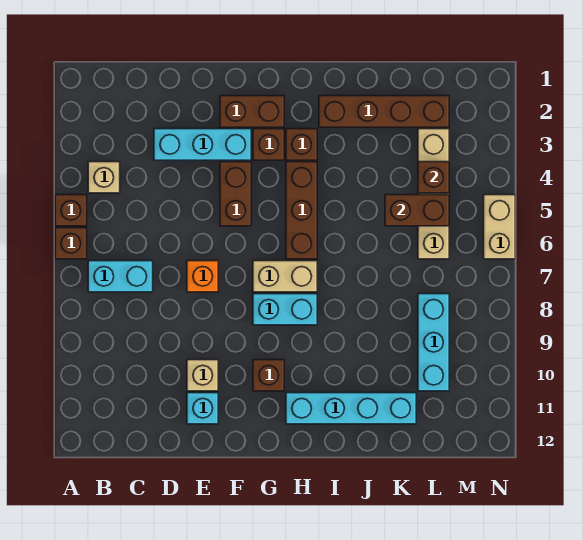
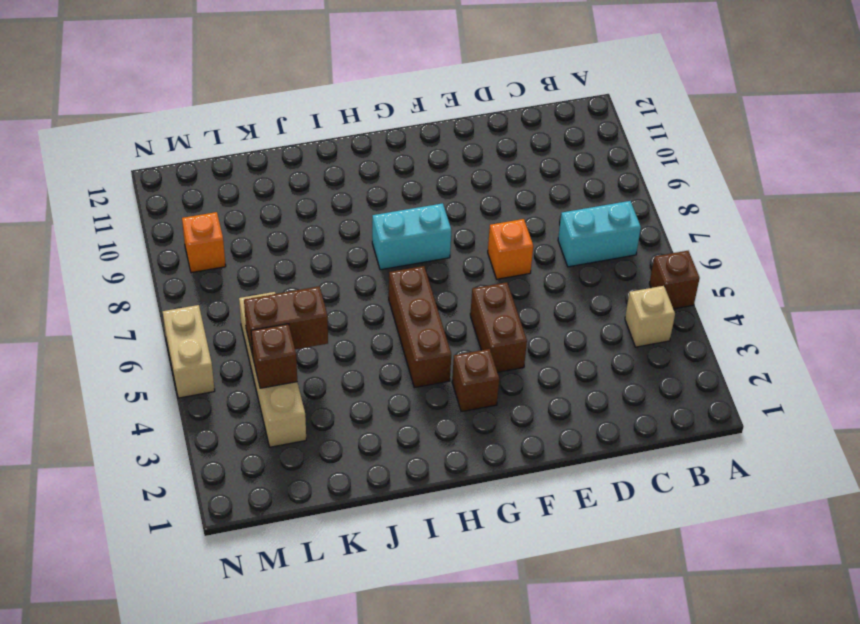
orange brick M9 level 1 -> none
none -> brown brick A6 level 1
none -> cyan brick D3:F3 level 1
none -> tan brick E10 level 1

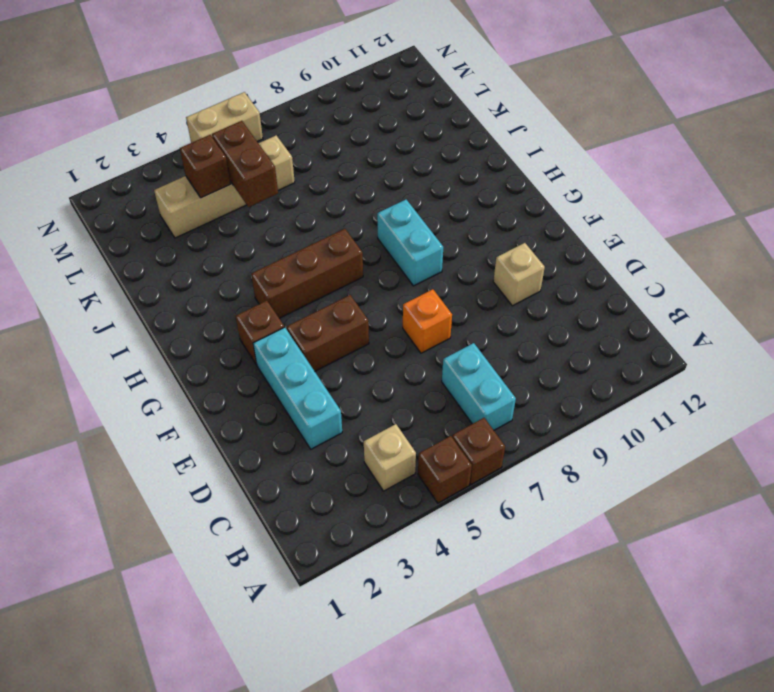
none -> cyan brick E11 level 1
none -> brown brick F2:G2 level 1
none -> tan brick G7:H7 level 1

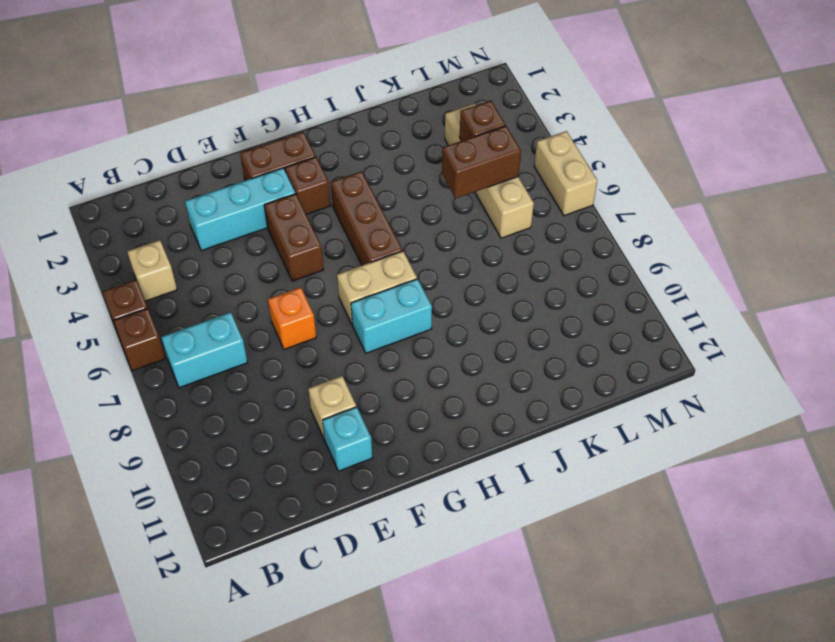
none -> brown brick G10 level 1
none -> brown brick H3 level 1
none -> cyan brick H11:K11 level 1

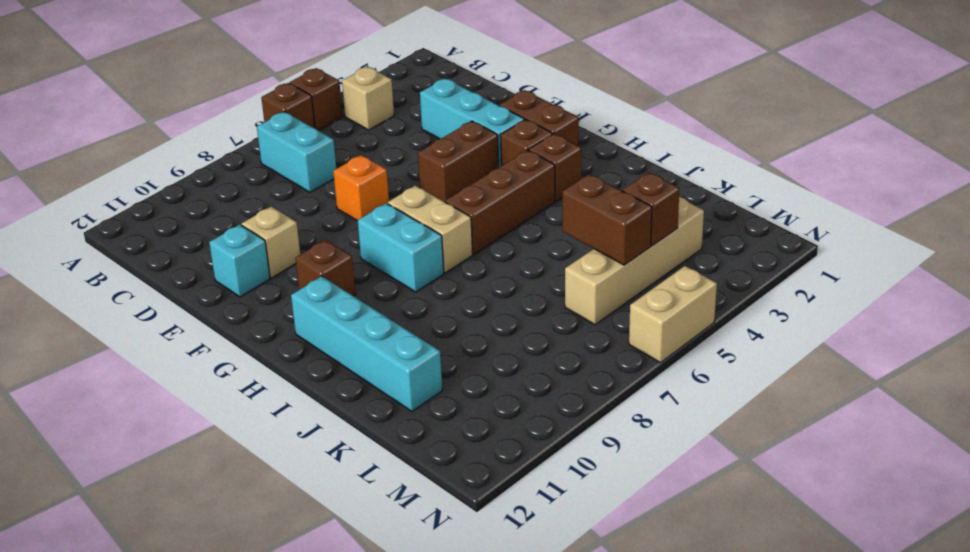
none -> brown brick I2:L2 level 1
none -> cyan brick L8:L10 level 1

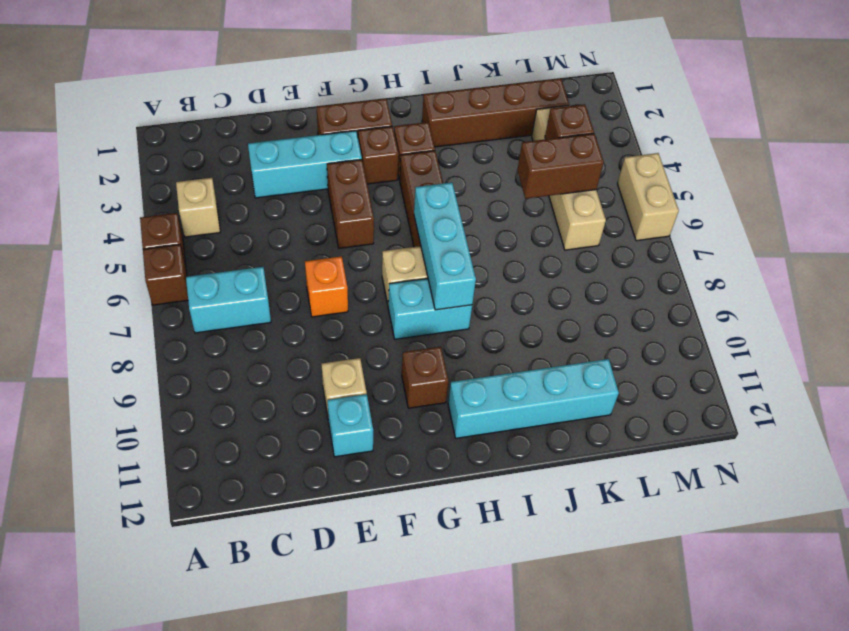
cyan brick H6:H8 level 2 -> cyan brick L8:L10 level 1

